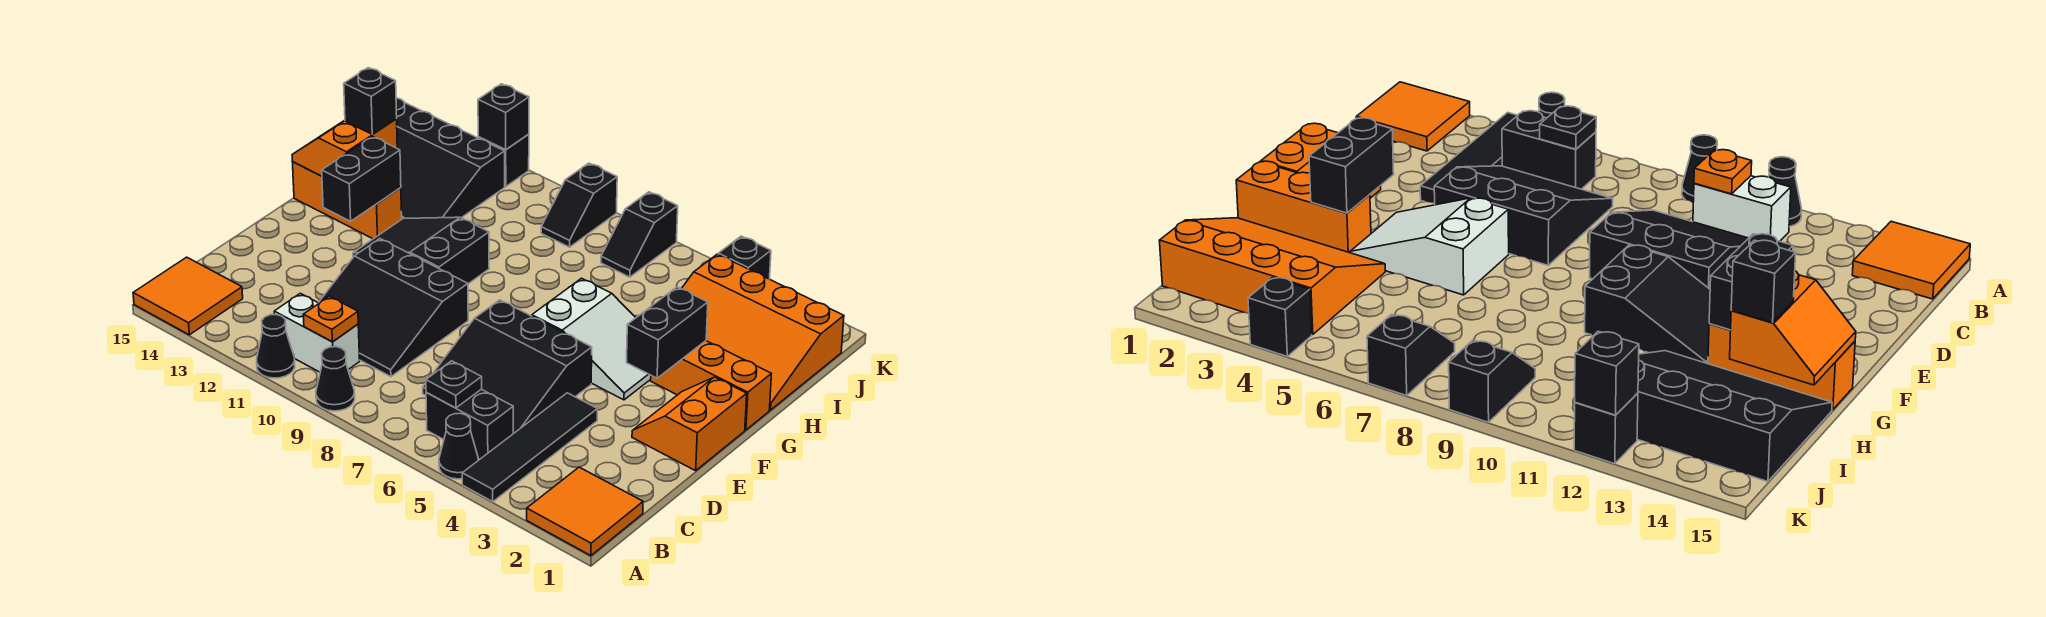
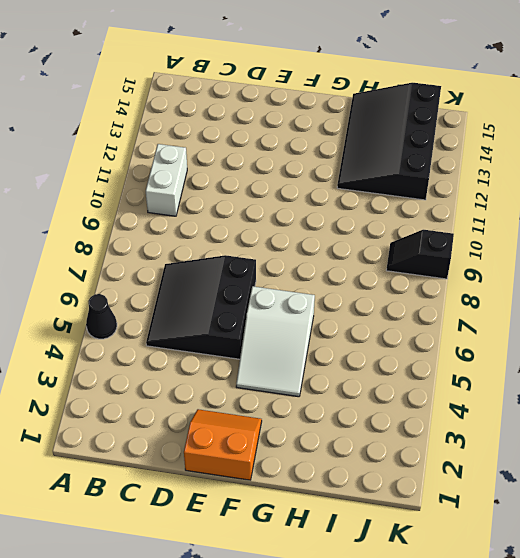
none -> orange tile A1:B2 level 1
none -> black tile A4:D4 level 1
none -> black cone A9 level 1

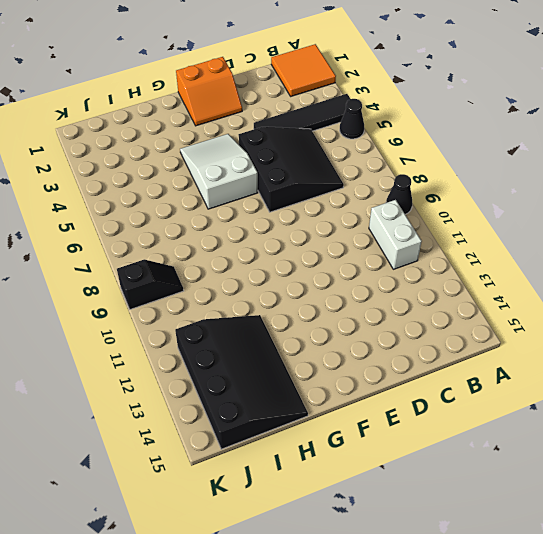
none -> black cone A11 level 1
none -> orange tile A14:B15 level 1
none -> black brick B5:B6 level 1

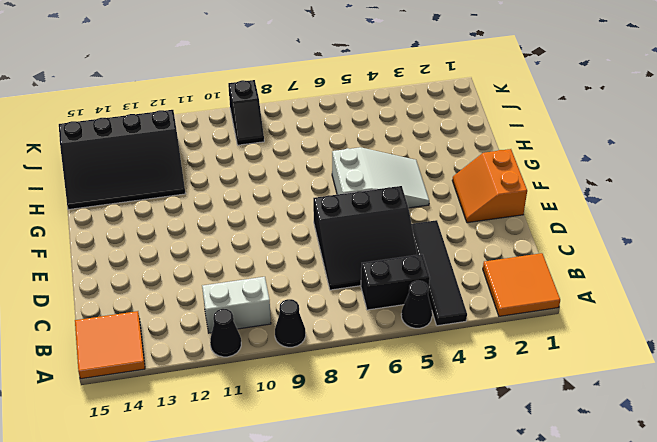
none -> black slope C9:E11 level 1 top E
none -> black slope F10:G12 level 1 top 10
none -> orange brick G1:G3 level 1

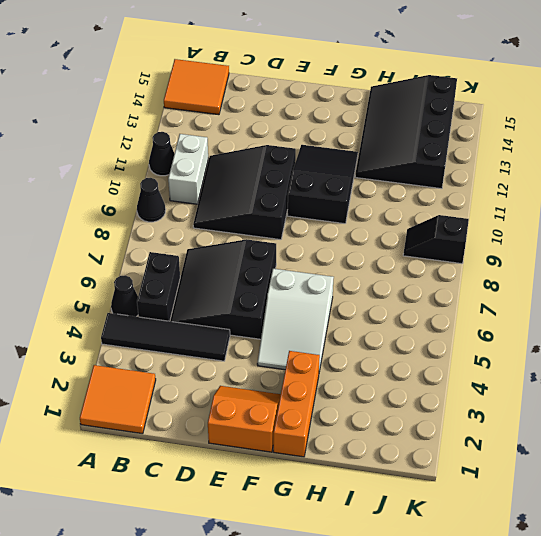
none -> orange brick G13:G15 level 1
none -> orange slope H1:J4 level 1 top J
none -> black slope J7:K7 level 1 top K

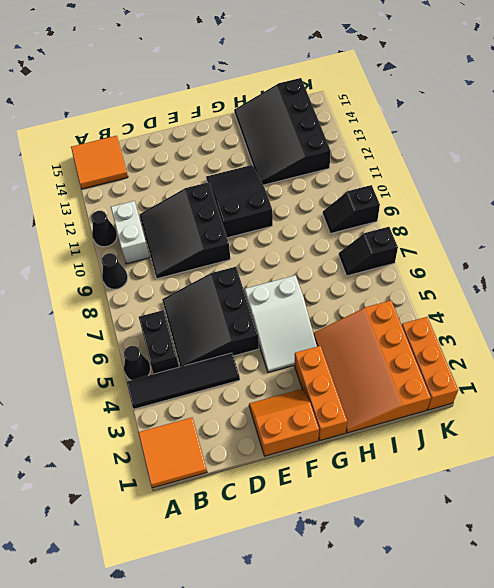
orange brick K1:K3 level 1 -> orange brick G13:G15 level 1
none -> black brick K4 level 1
none -> black brick K12 level 1
none -> black plate B6 level 2

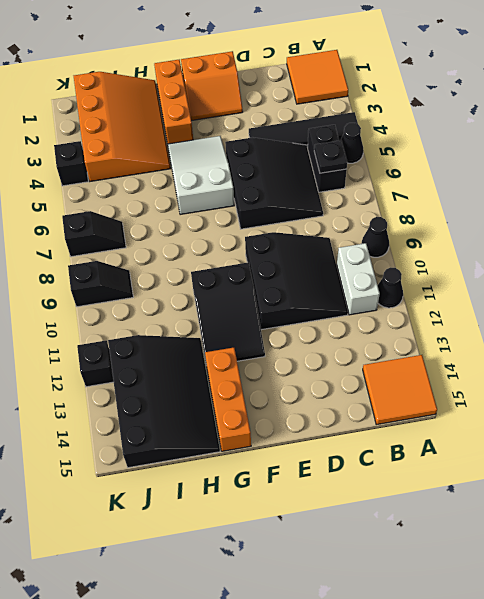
none -> orange plate B10 level 2
none -> black brick F3:G3 level 2
none -> black brick F13:G13 level 2

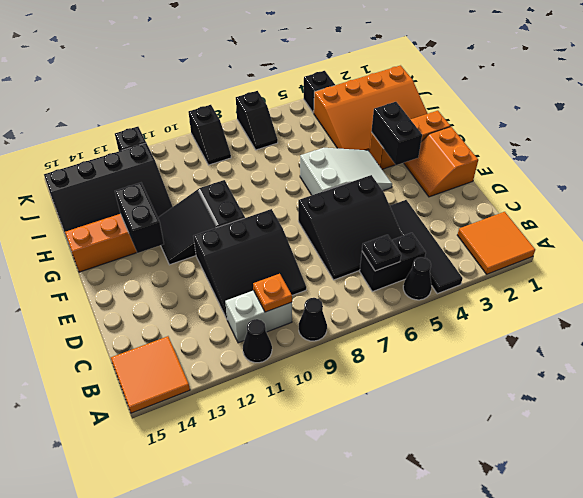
none -> orange slope G14:H15 level 2 top 14
none -> black brick K12 level 2
none -> black brick H14 level 3

